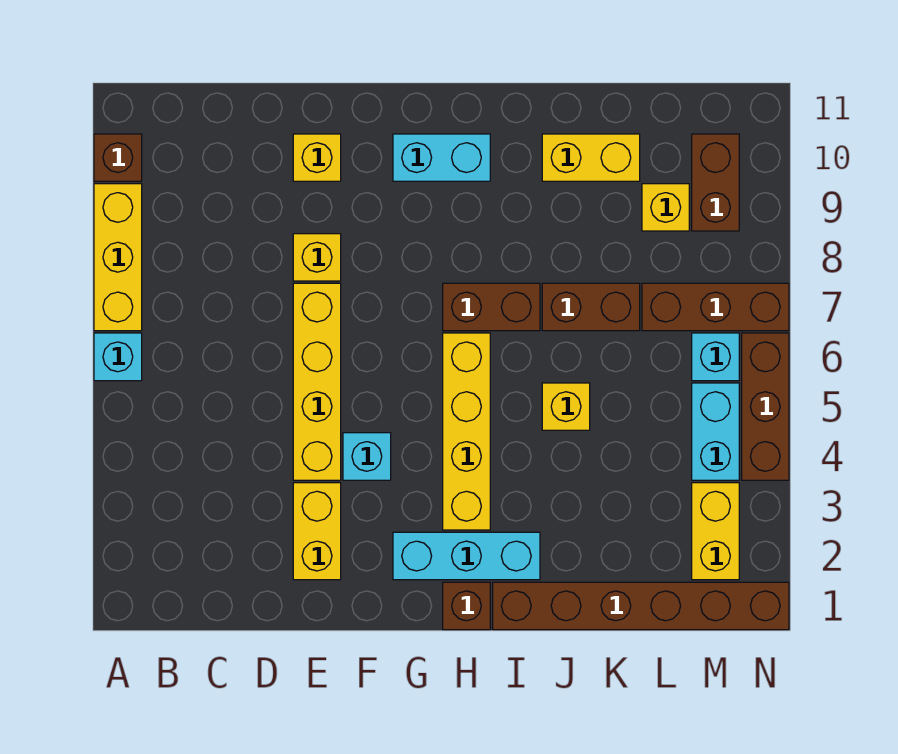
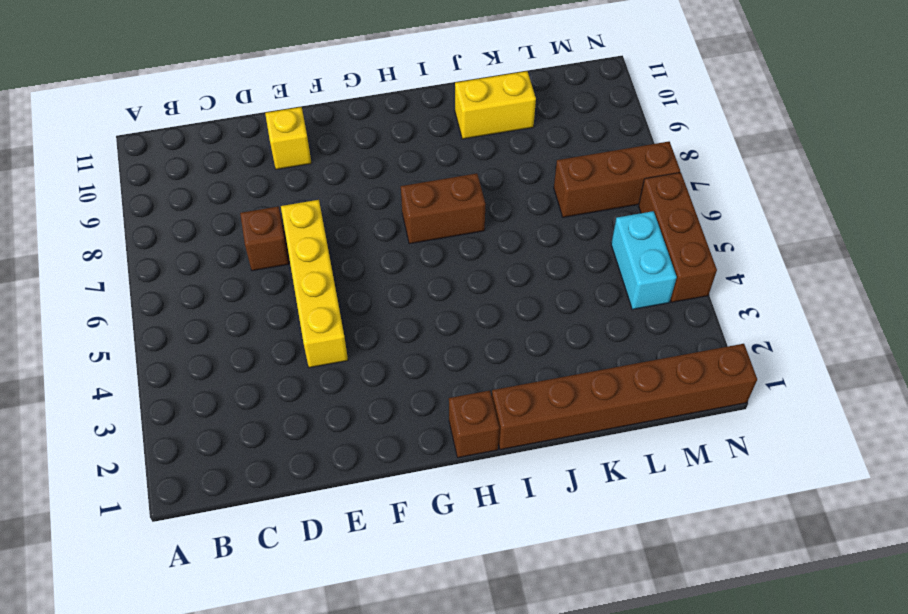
brown brick D7 level 1 -> brown brick A10 level 1
none -> cyan brick A6 level 1
none -> yellow brick A7:A9 level 1
none -> yellow brick E2:E3 level 1

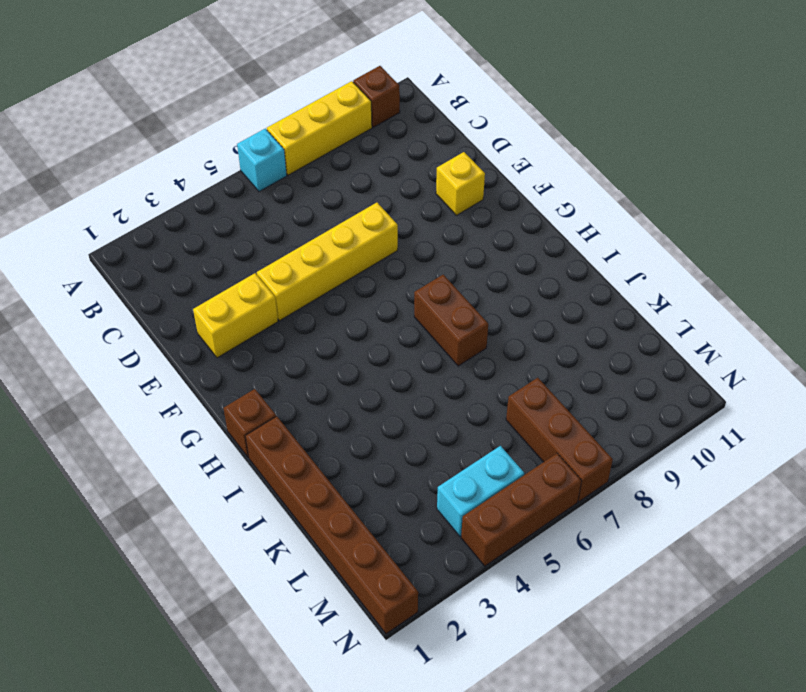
none -> yellow brick E8 level 1
none -> cyan brick F4 level 1
none -> cyan brick G2:I2 level 1

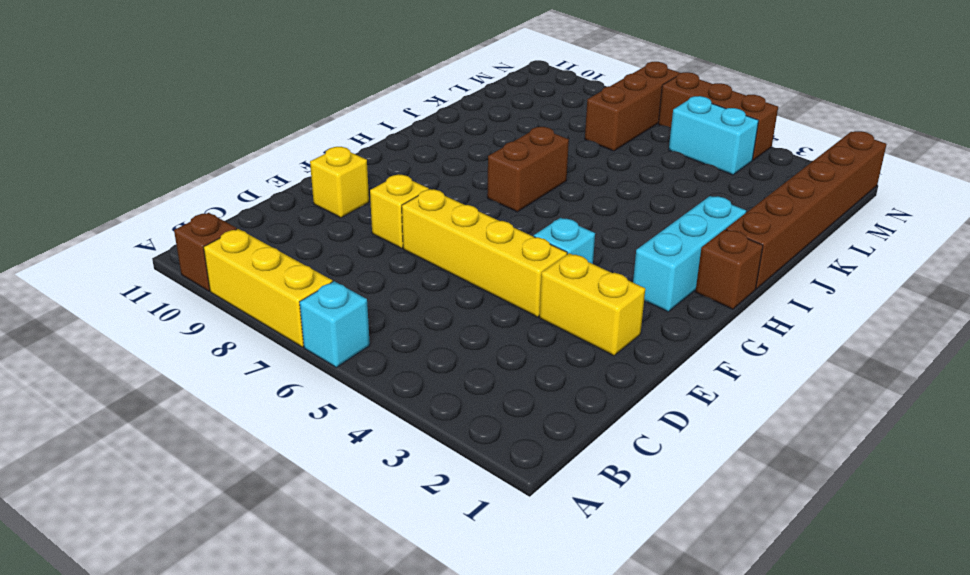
none -> cyan brick G10:H10 level 1
none -> yellow brick H3:H6 level 1
none -> yellow brick J5 level 1

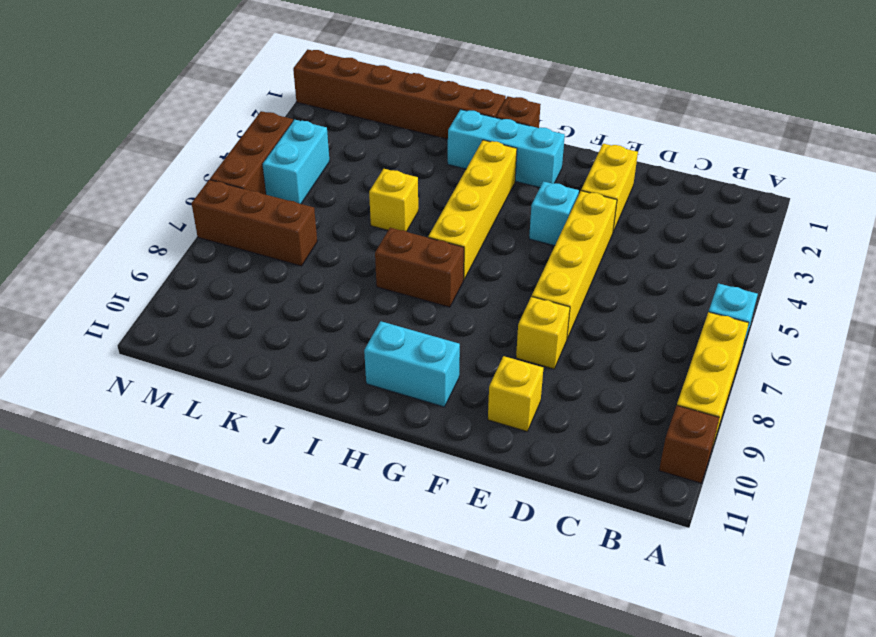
none -> brown brick J7:K7 level 1
none -> yellow brick J10:K10 level 1
none -> yellow brick L9 level 1

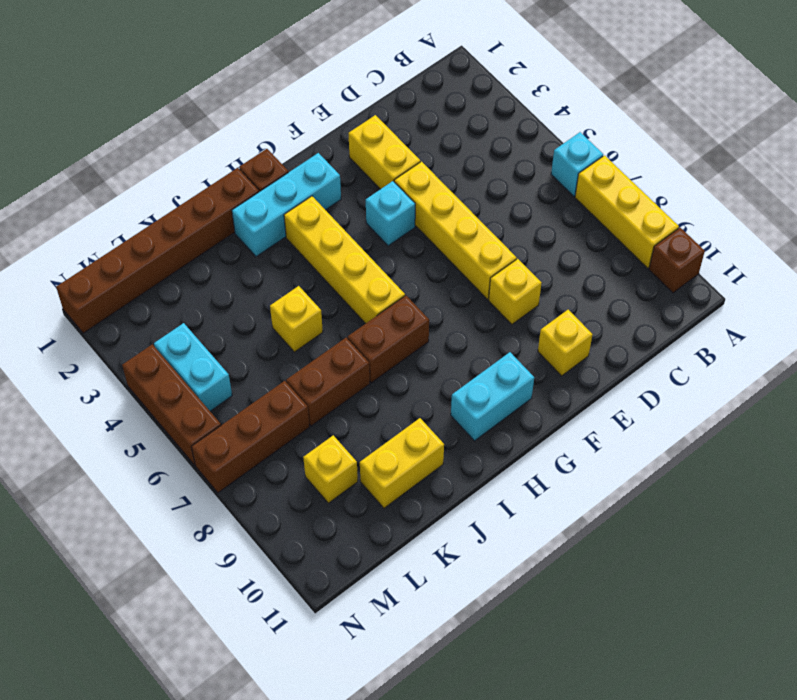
none -> yellow brick M2:M3 level 1
none -> cyan brick M6 level 1
none -> brown brick M9:M10 level 1

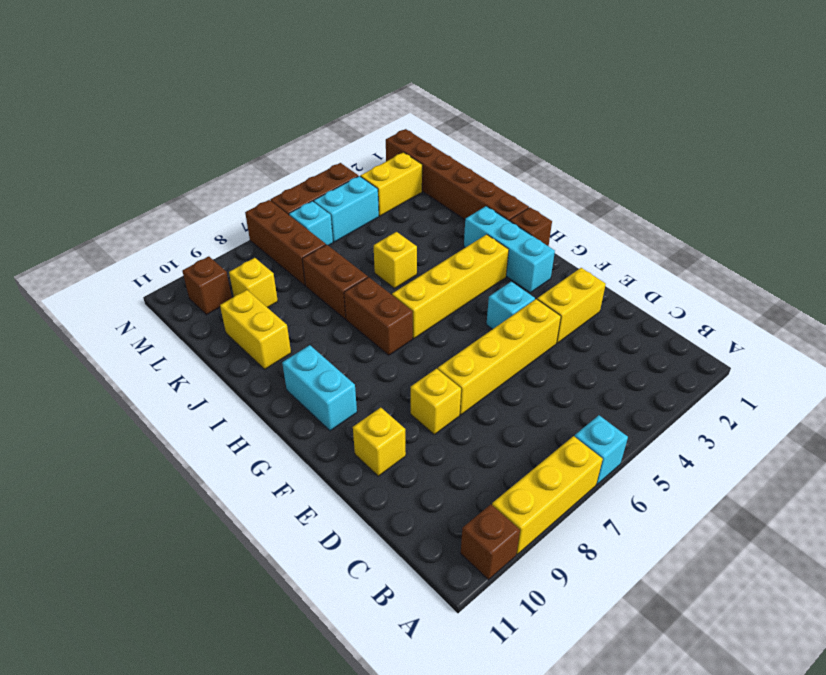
brown brick M10 level 1 -> brown brick M9:M10 level 1

